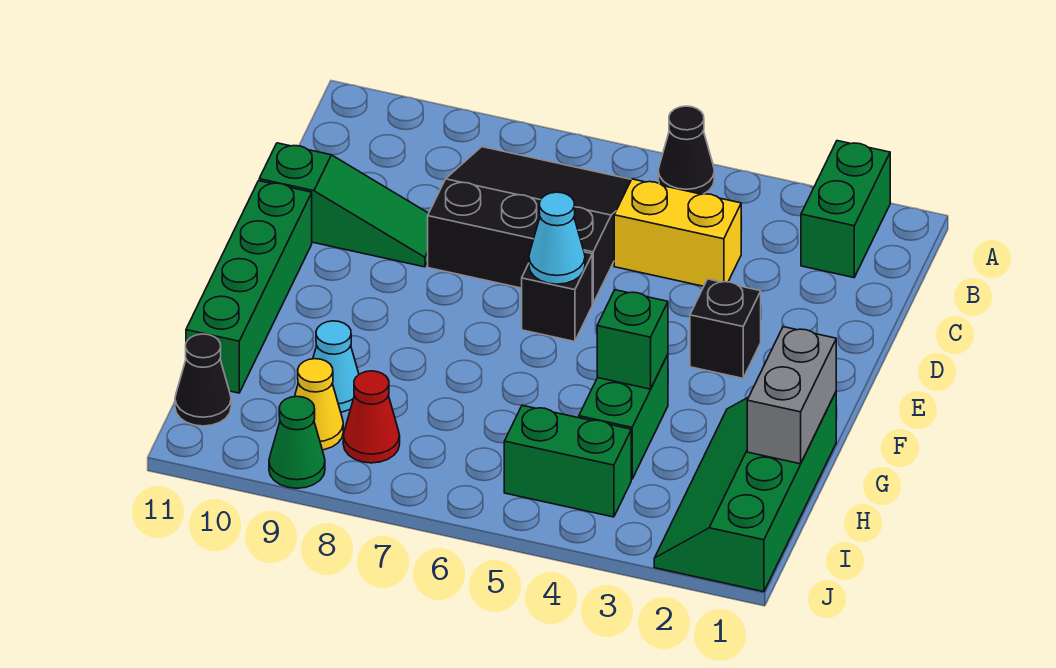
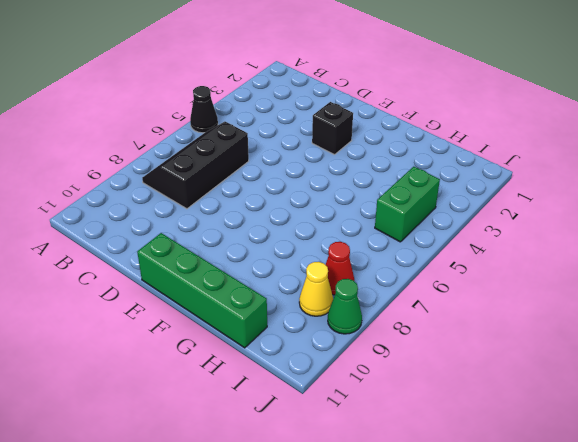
black slope B6:C8 level 1 top C -> black slope B6:D8 level 1 top D
none -> green brick A2:B2 level 1
none -> yellow brick C4:C5 level 1
none -> green slope D9:D11 level 1 top 11

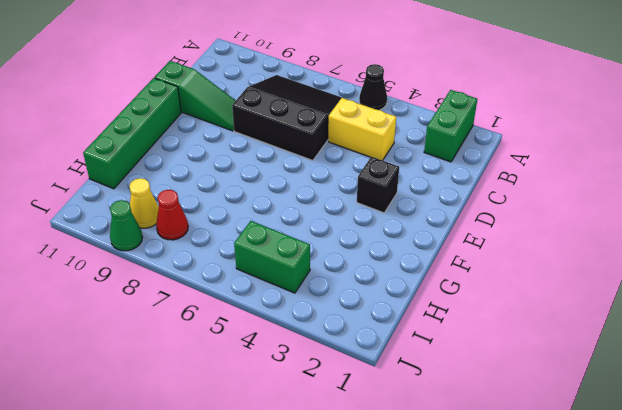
none -> black brick E6 level 1
none -> green slope G1:J2 level 1 top 1
none -> green brick G4:H4 level 1

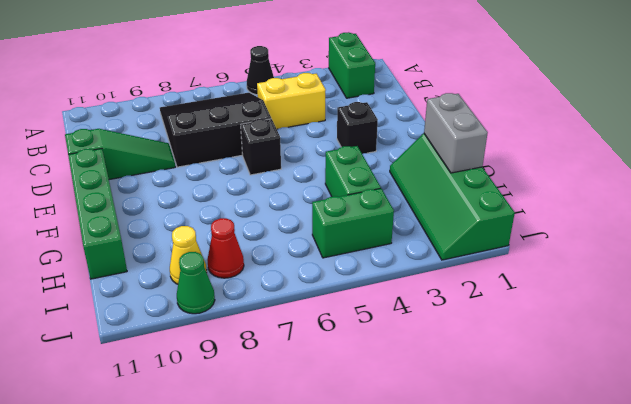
none -> cyan cone H9 level 1
none -> black cone I11 level 1
none -> cyan cone E6 level 2

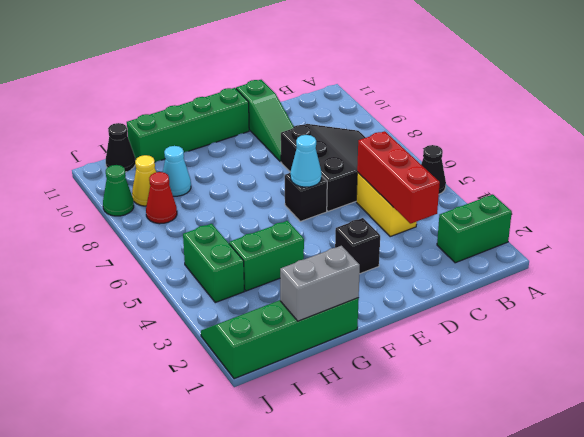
red brick C3:C5 level 2 -> none
none -> green brick G4 level 2

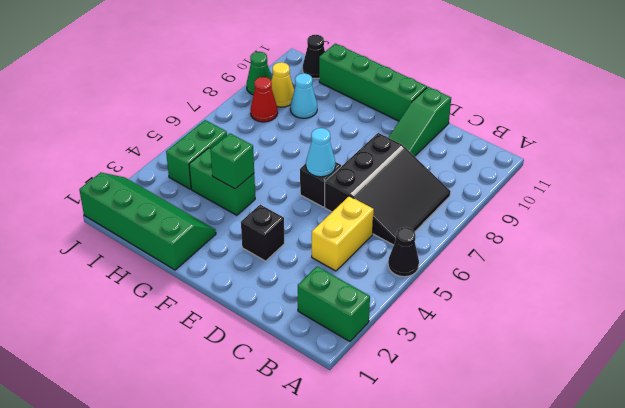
none -> grey brick G1:H1 level 2

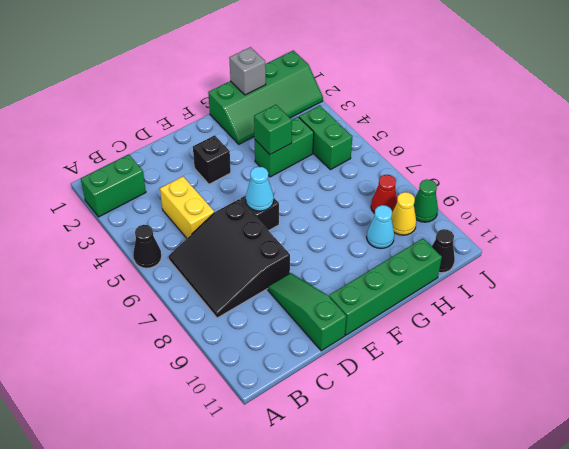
grey brick H1 level 2 -> grey brick G1:H1 level 2

